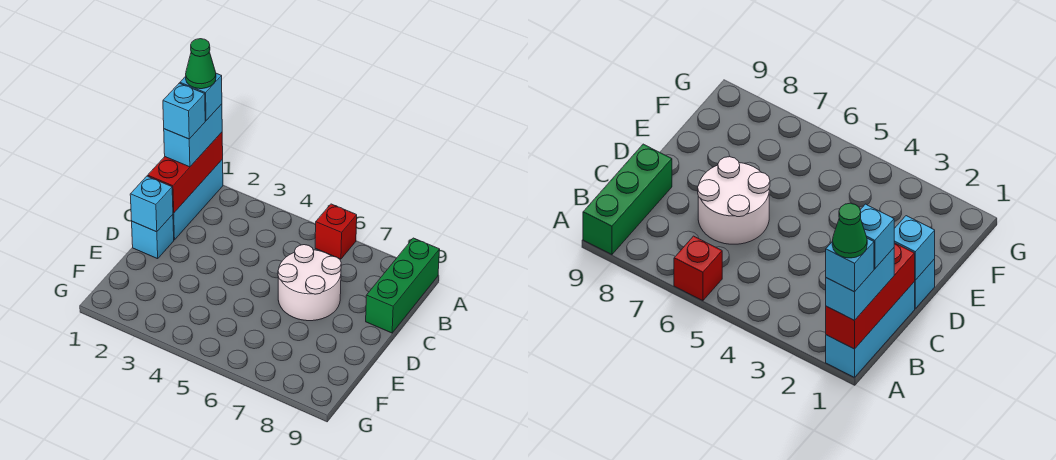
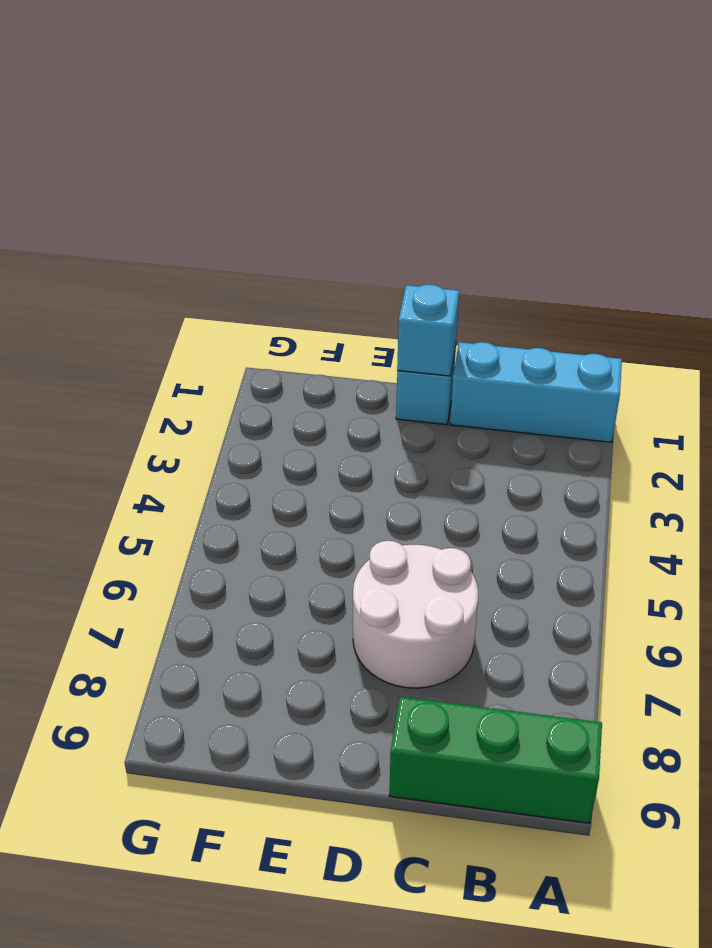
none -> red brick A6 level 1
none -> red brick A1:C1 level 2

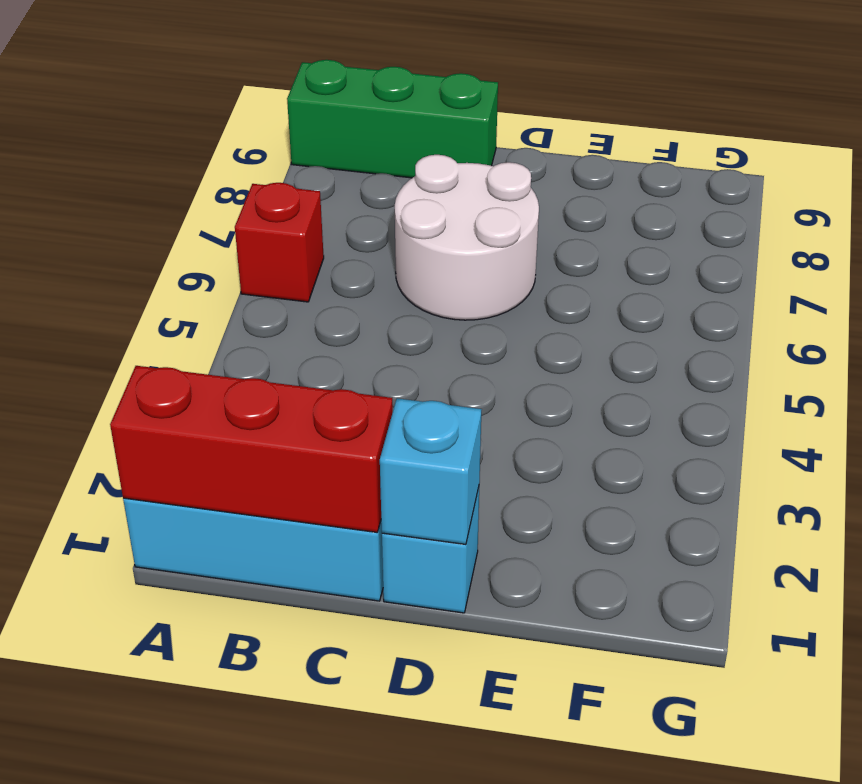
none -> cyan brick A1:B1 level 3
none -> cyan brick A1 level 4

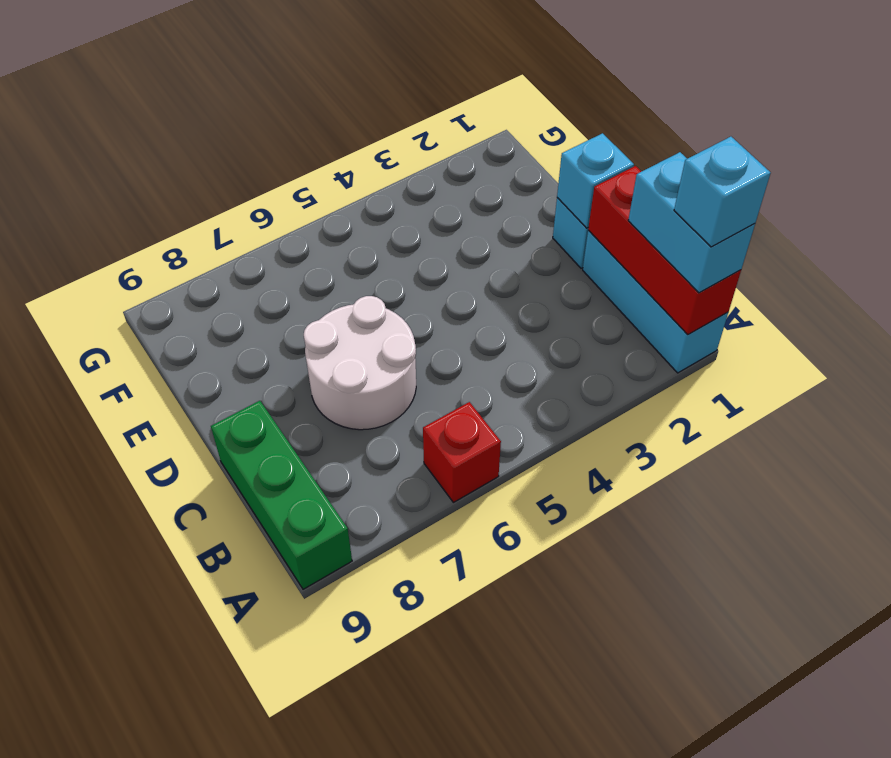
none -> cyan brick B1 level 4
none -> green cone A1 level 5

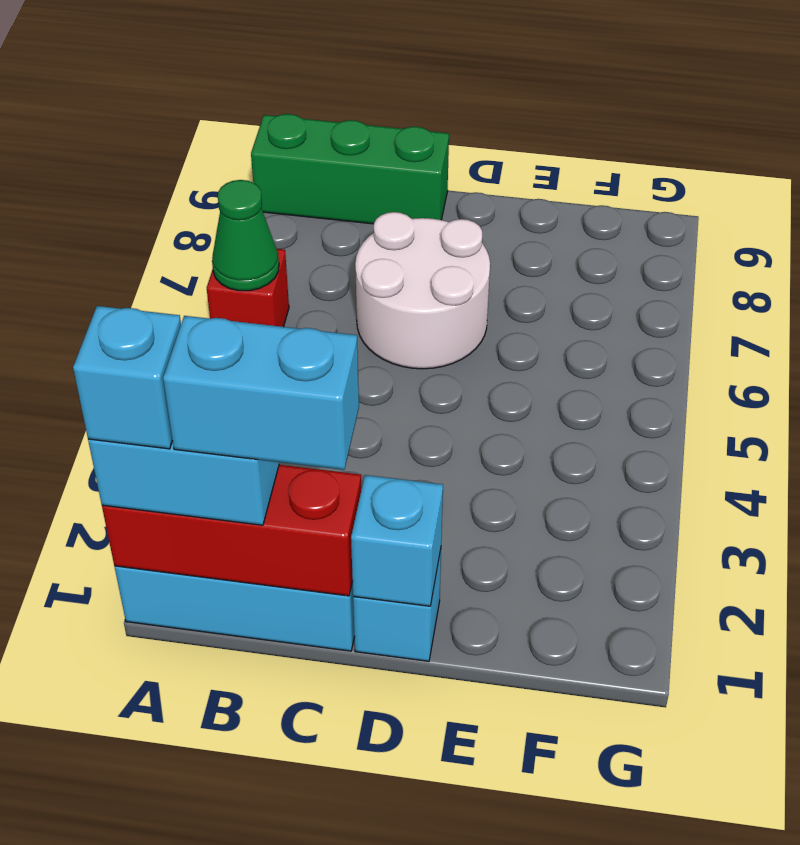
green cone A6 level 2 -> green cone A1 level 5
cyan brick B1:C1 level 4 -> cyan brick B1 level 4

